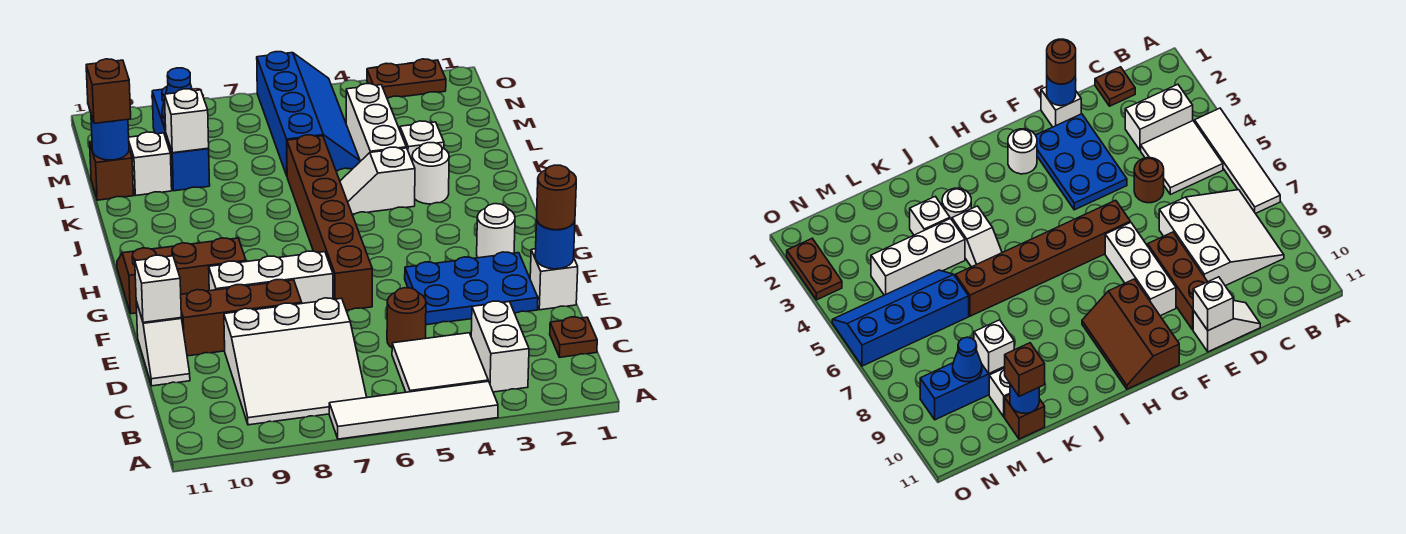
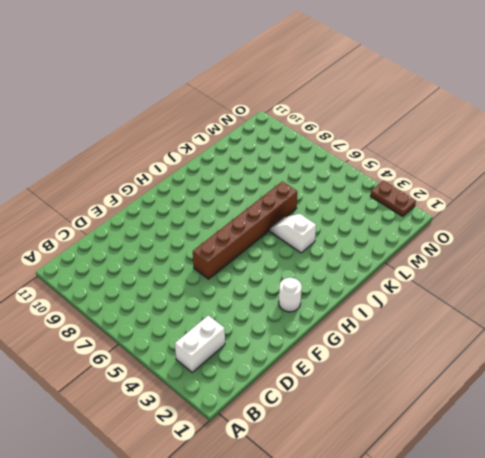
none -> white tile A4:A7 level 1
none -> white tile B4:C5 level 1
none -> white slope B7:D9 level 1 top D
none -> brown plate C1 level 1

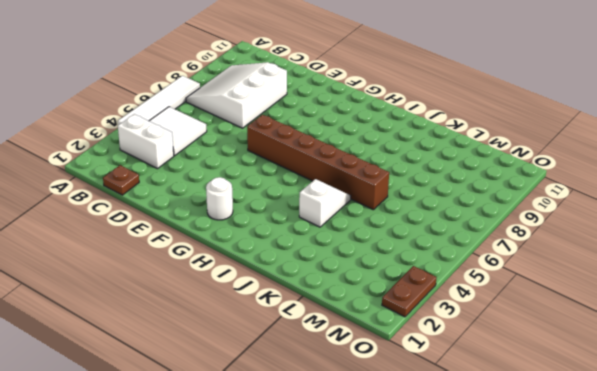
none -> brown round brick D5 level 1
none -> white slope D11:E11 level 1 top E
none -> white brick E1 level 1
none -> blue plate E2:F4 level 1

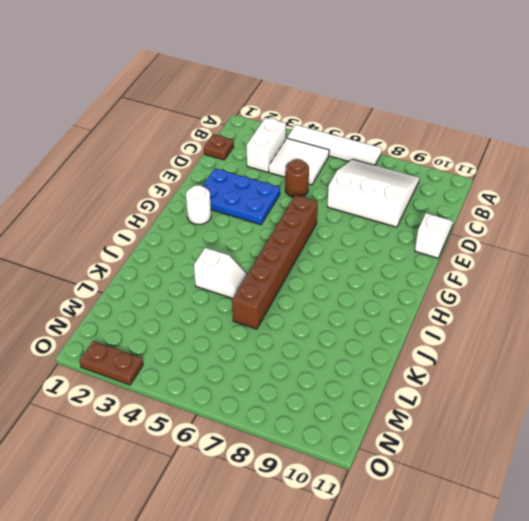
none -> white brick E1 level 1
none -> brown brick E8:E10 level 1
none -> white brick F7:F9 level 1
none -> brown slope G9:H11 level 1 top G

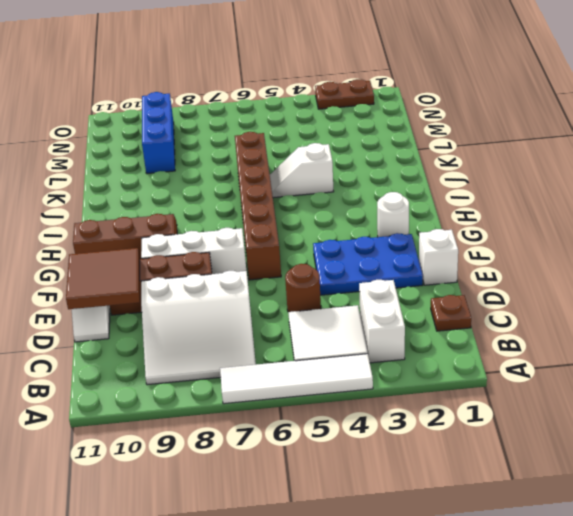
brown tile D10:E11 level 2 -> white brick E11 level 2
none -> white round brick J3 level 1
none -> white brick K3 level 1
none -> white brick K4:M4 level 1
none -> blue slope L5:O6 level 1 top 6

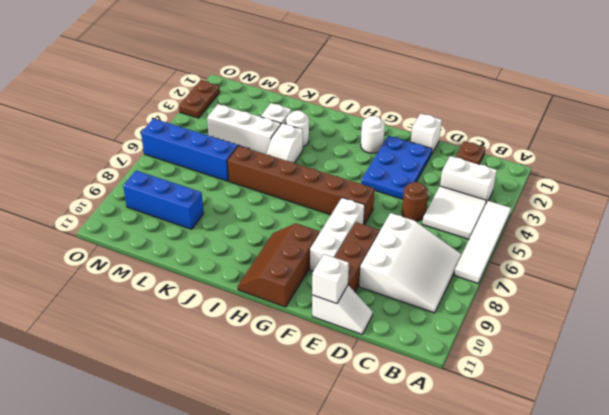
none -> white brick L10 level 1
none -> brown brick L11 level 1
none -> blue round brick E1 level 2
none -> white brick L9 level 2

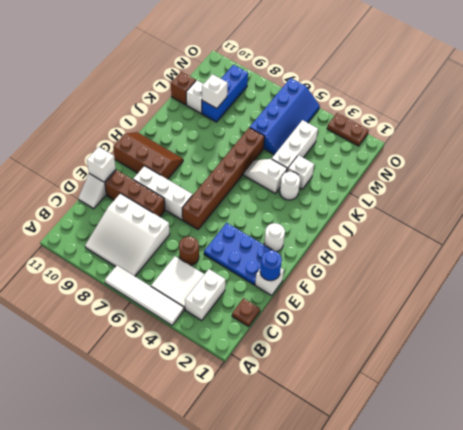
none -> blue round brick L11 level 2
none -> blue cone M9 level 2
none -> brown round brick E1 level 3
none -> brown brick L11 level 3

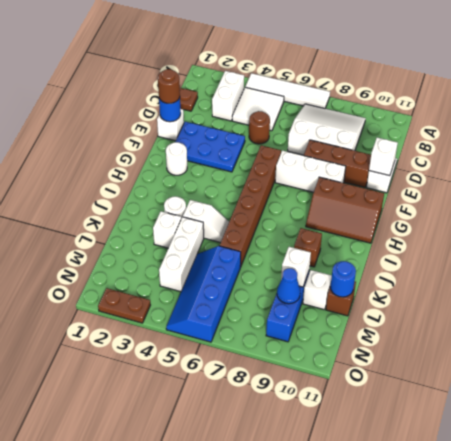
brown brick J9 level 1 -> brown brick L11 level 3

